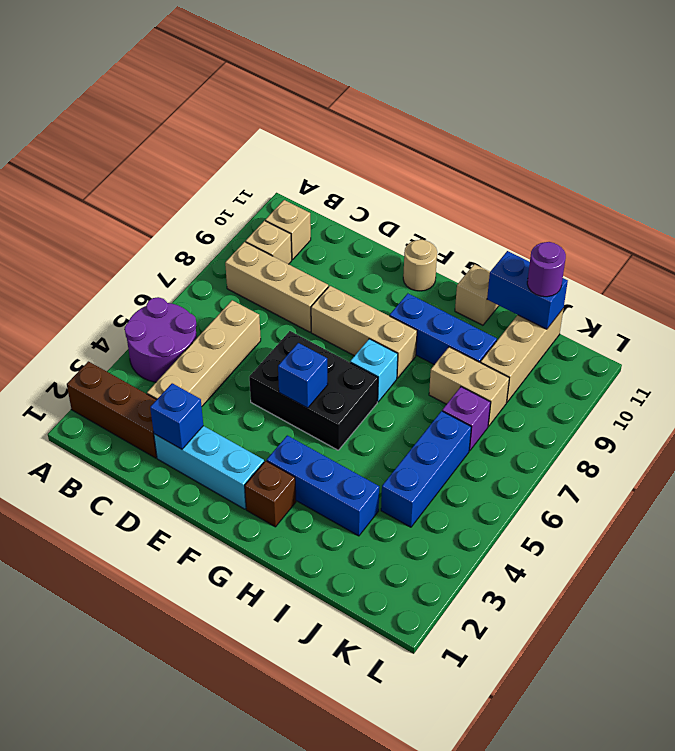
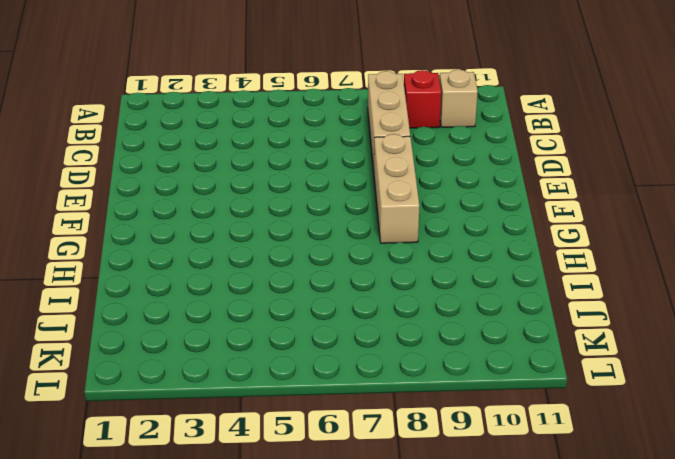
red brick B9 level 1 -> tan brick B9 level 1
none -> brown brick A2:C2 level 1
none -> purple round brick A4:B5 level 1
none -> tan brick C3:C6 level 1

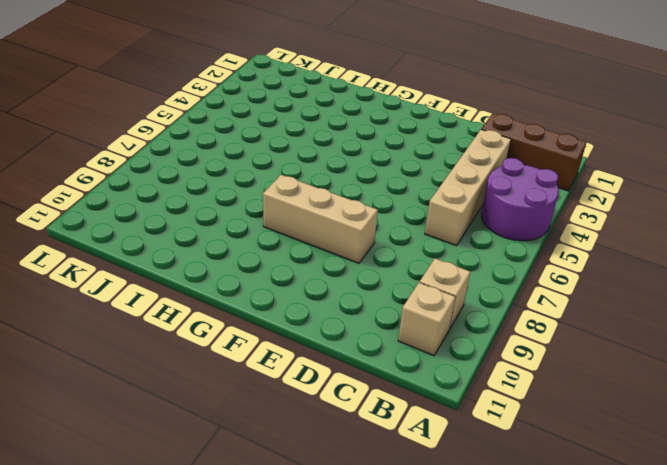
none -> tan brick B8:D8 level 1
none -> cyan brick D2:F2 level 1
none -> black brick E5:G6 level 1

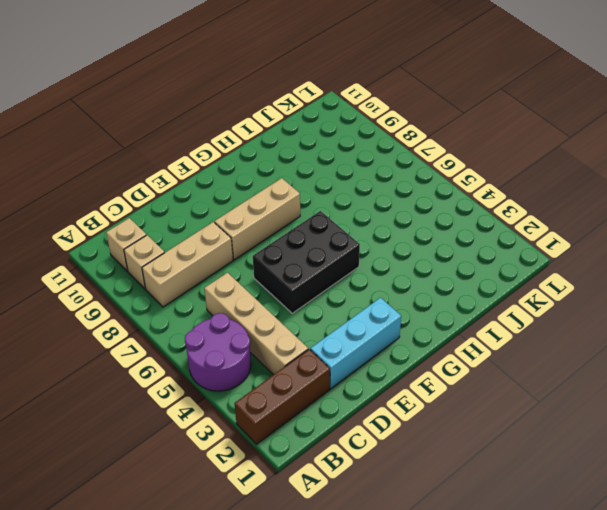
none -> tan round brick F11 level 1
none -> brown brick G2 level 1
none -> blue brick G3:I3 level 1

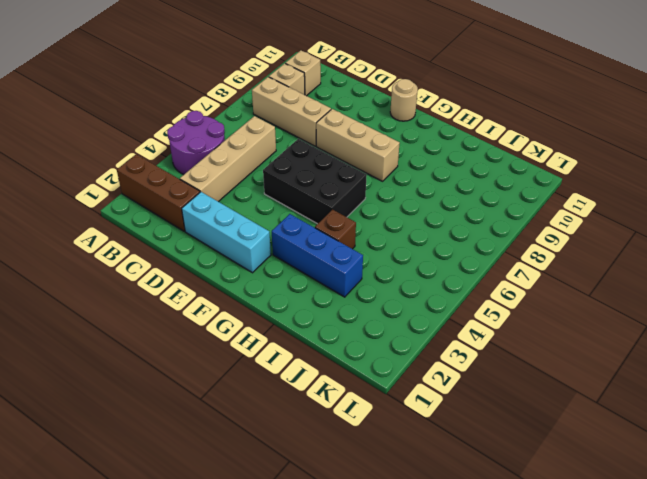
brown brick H4 level 1 -> brown brick G2 level 1
none -> cyan brick G7 level 1
none -> blue brick G9:I9 level 1
none -> tan brick H11 level 1

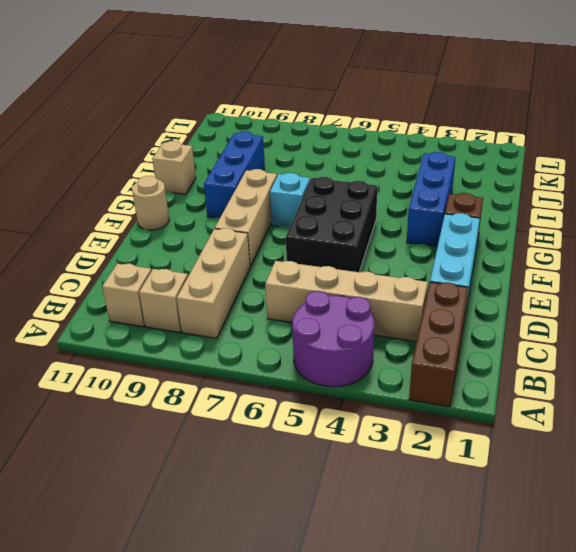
none -> tan brick I8:J8 level 1
none -> blue brick J4:J6 level 1
none -> purple brick J7 level 1

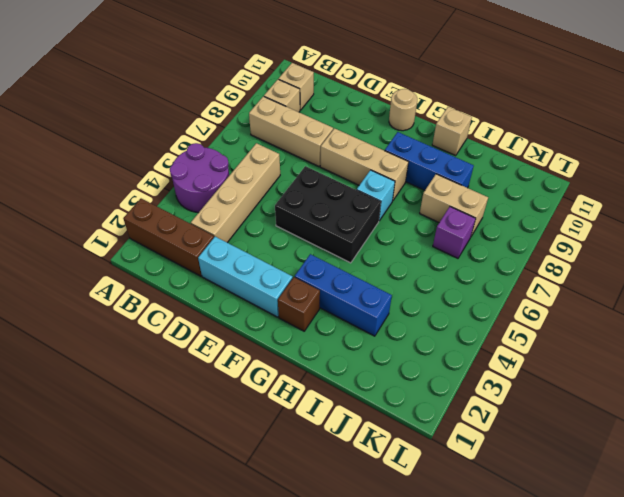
none -> blue brick J4:J6 level 1
none -> tan brick J9:J11 level 1
none -> blue brick D2 level 2

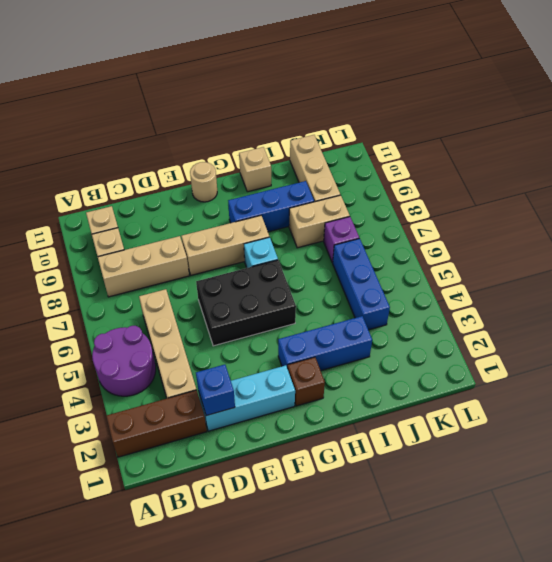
none -> blue brick F5 level 2
none -> blue brick I11:J11 level 2
none -> purple round brick J11 level 3

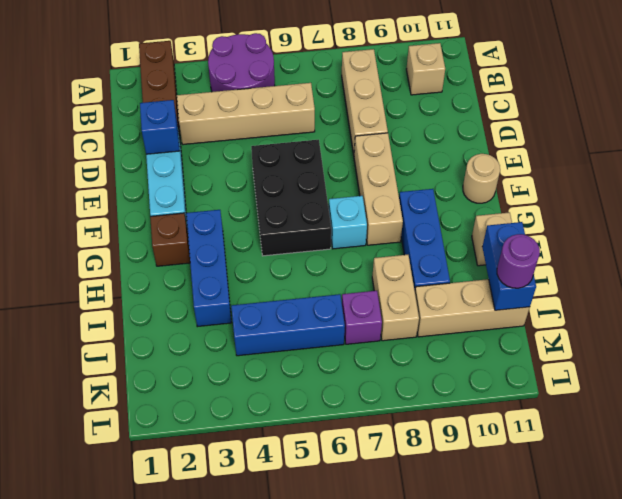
none -> tan brick B9 level 1
none -> blue brick F5 level 2

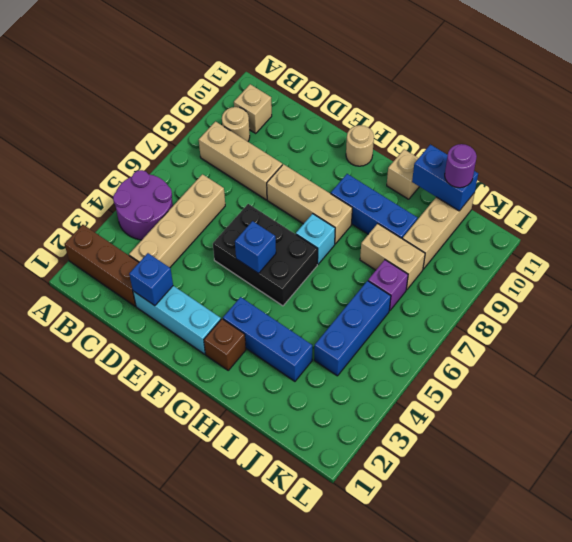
tan round brick B9 level 1 -> tan brick B9 level 1

